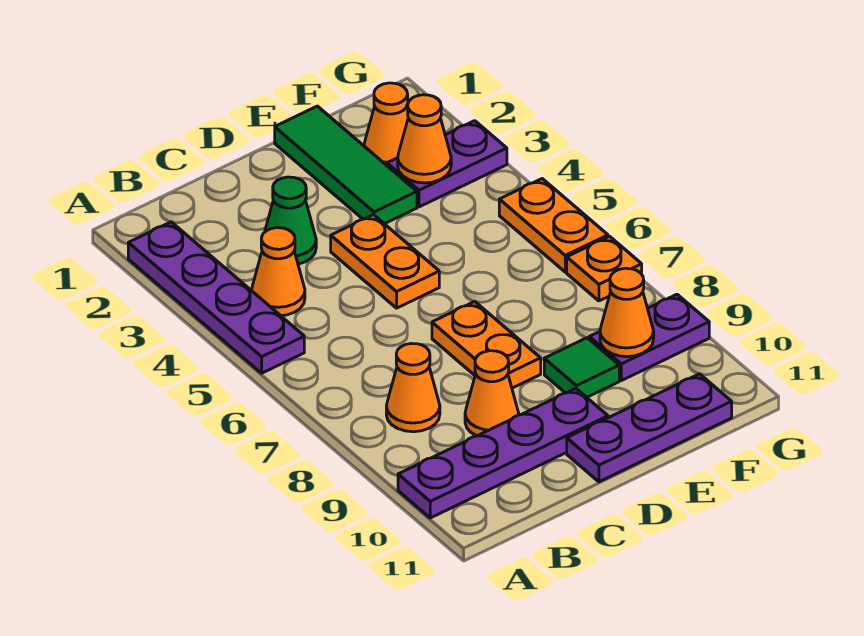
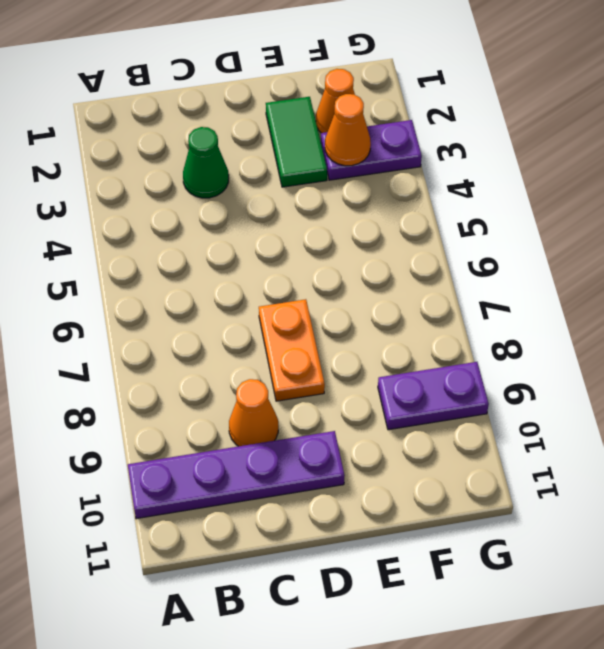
green tile E2:E3 level 1 -> green tile E1:E3 level 1
none -> purple plate A2:A5 level 1
none -> orange cone B4 level 1
none -> orange cone B8 level 1

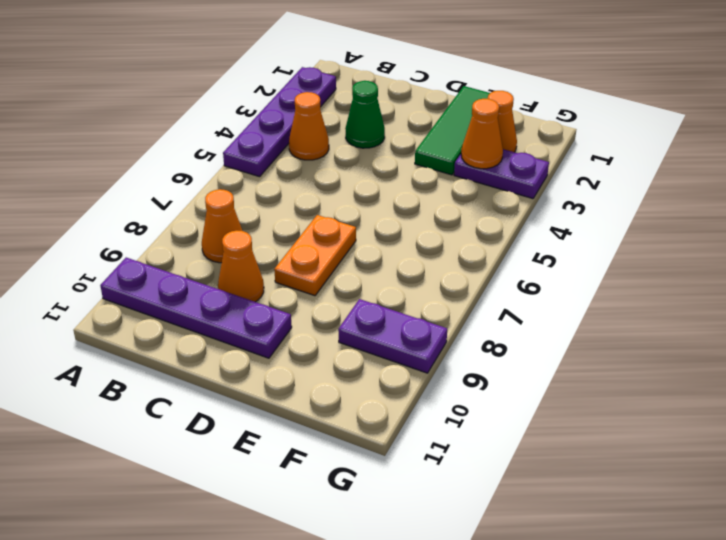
none -> orange plate D4:D5 level 1
none -> purple plate D11:F11 level 1
none -> green tile E9 level 1

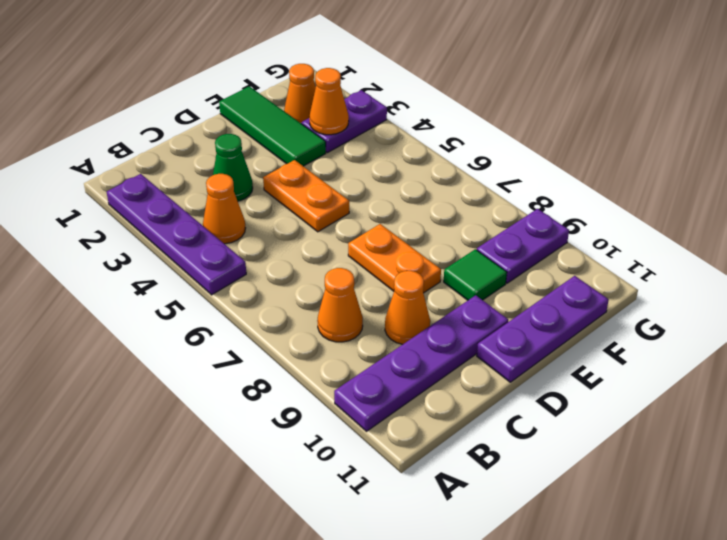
none -> orange plate G5:G6 level 1
none -> orange plate G7 level 1
none -> orange cone F9 level 2

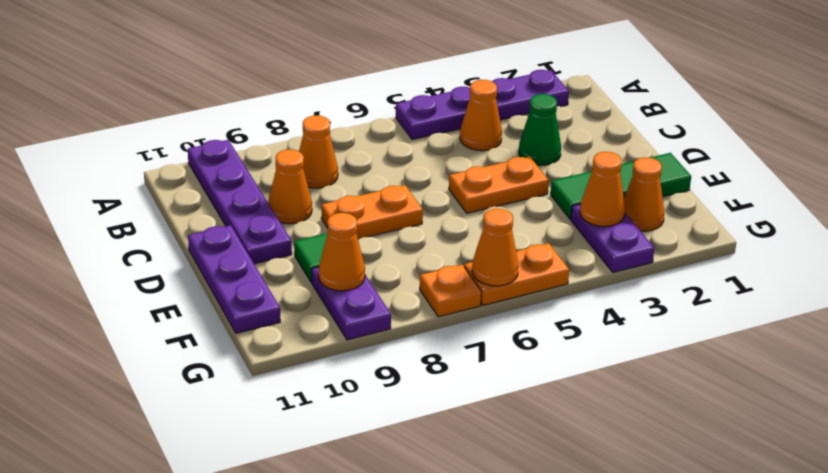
orange cone G6 level 2 -> none

